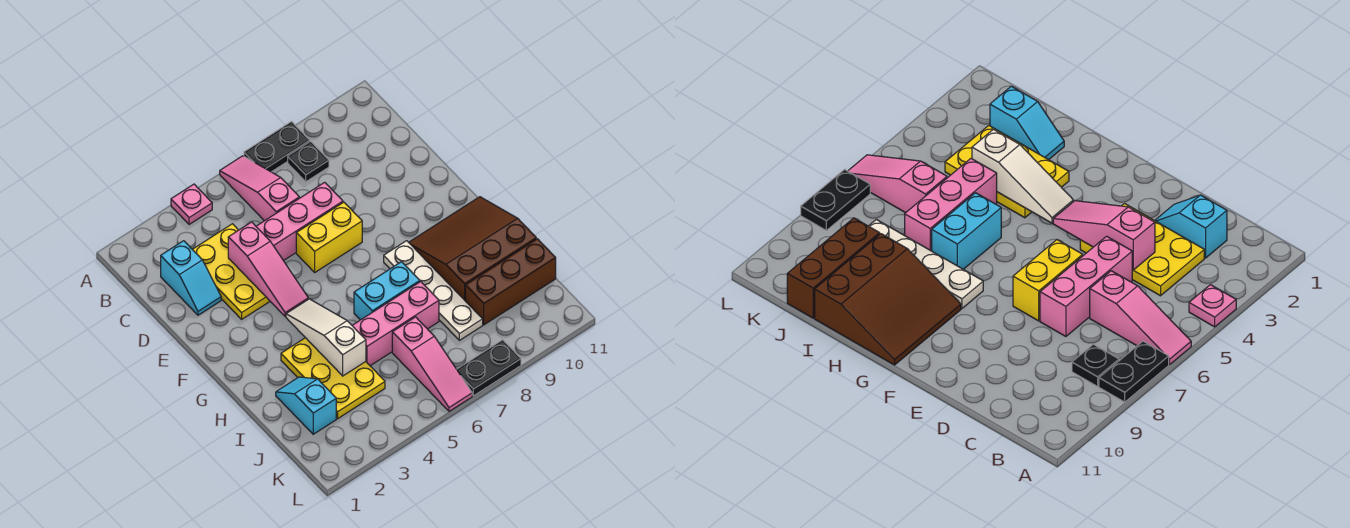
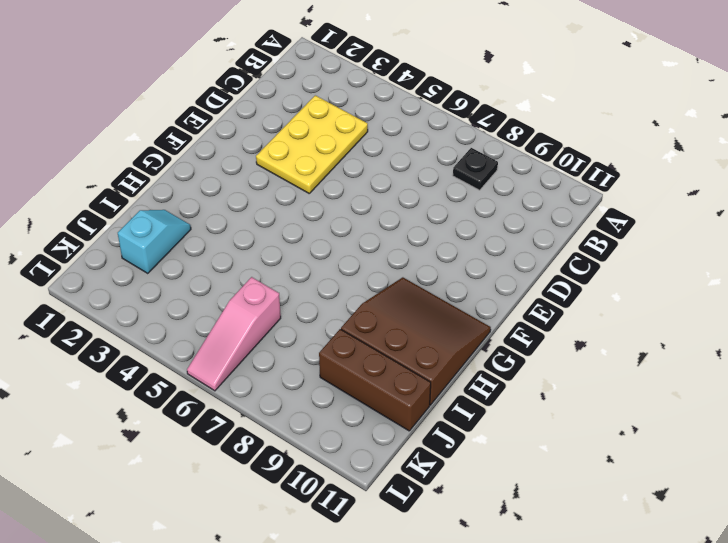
none -> pink plate A4 level 1
none -> pink slope A6:C6 level 1 top C
none -> black plate A7:A8 level 1

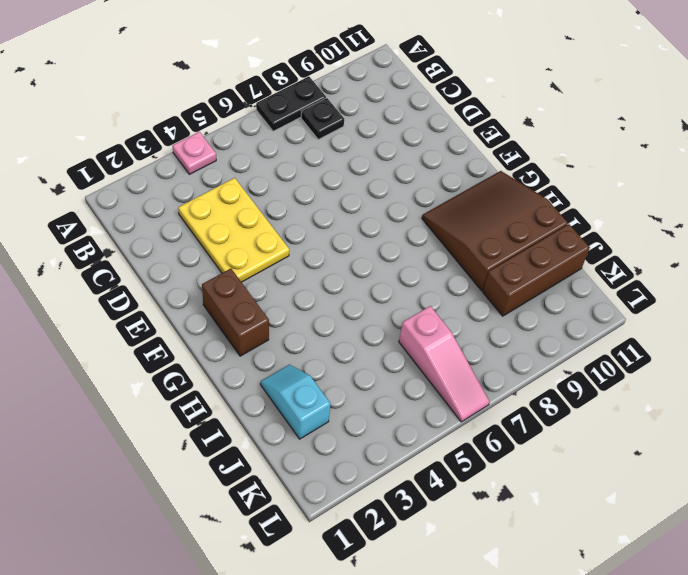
brown brick F2:G2 level 1 -> none
none -> pink slope A6:C6 level 1 top C
none -> cyan slope C2:D2 level 1 top C
none -> pink brick D5:D7 level 1

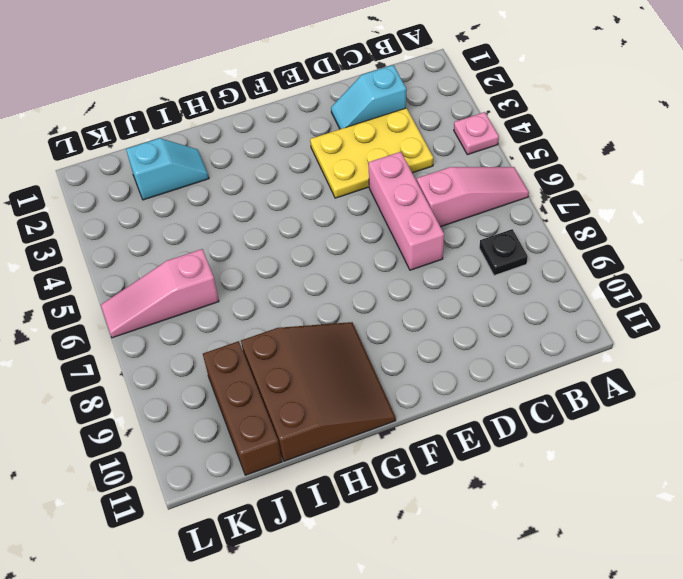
none -> black plate A7:A8 level 1
none -> yellow brick E6:E7 level 1
none -> white plate G8:J8 level 1

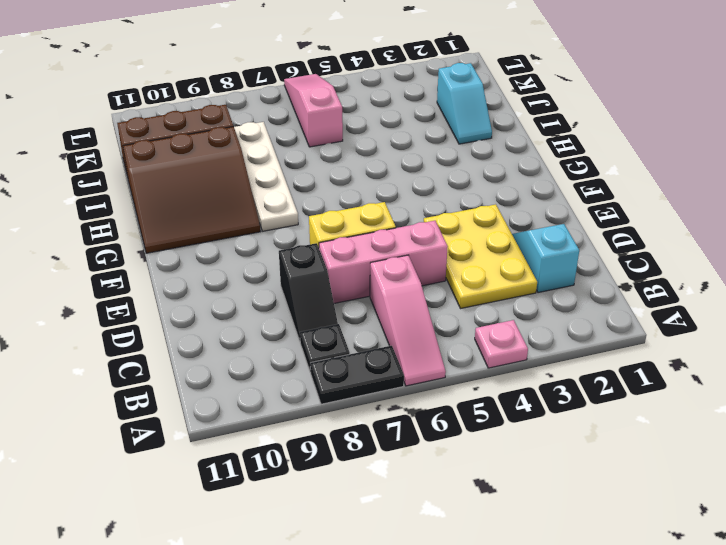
black slope C8:D8 level 1 top D -> none
none -> yellow plate H3:J4 level 1
none -> cyan brick H6:H7 level 1
none -> pink brick I5:I7 level 1

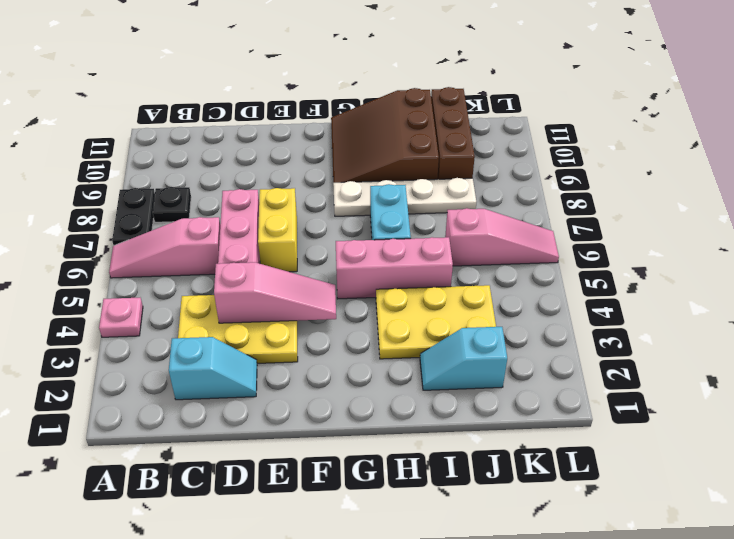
pink brick G5:I5 level 1 -> pink brick I5:I7 level 1
none -> black plate L7:L8 level 1
none -> white slope G4:I4 level 2 top I

